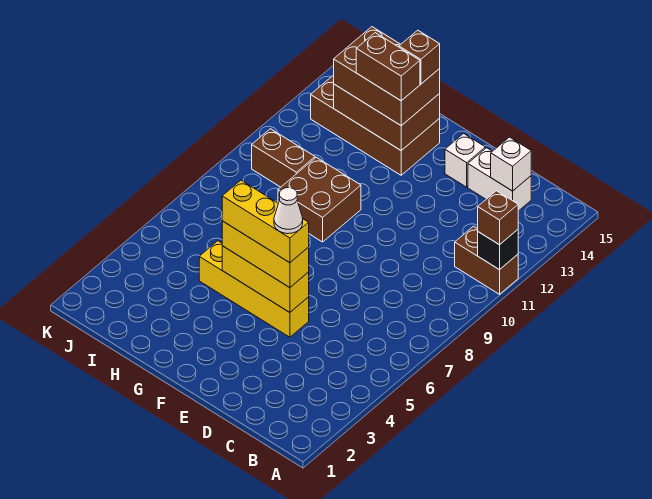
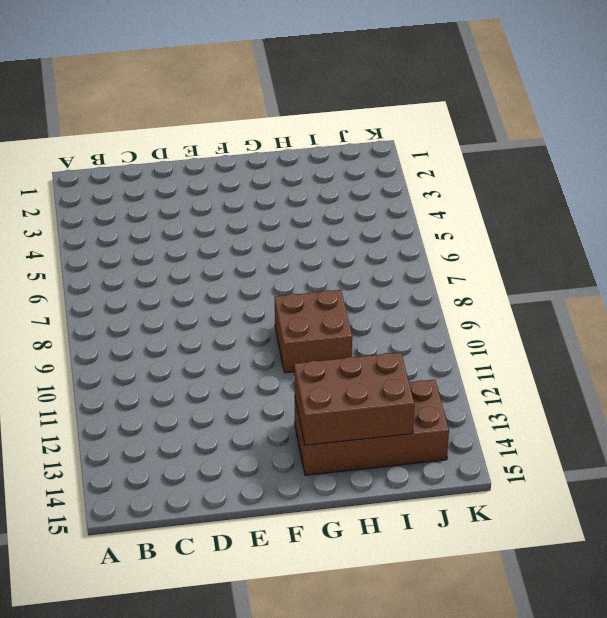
none -> brown brick A11:B11 level 1
none -> white brick C14:D14 level 1
none -> yellow brick E5:H5 level 1

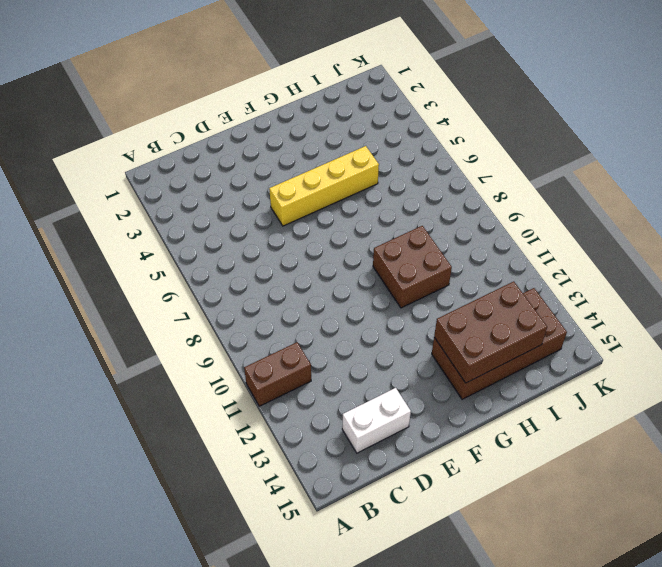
none -> white brick E14 level 1
none -> brown brick I10:J10 level 1
none -> black brick A11 level 2

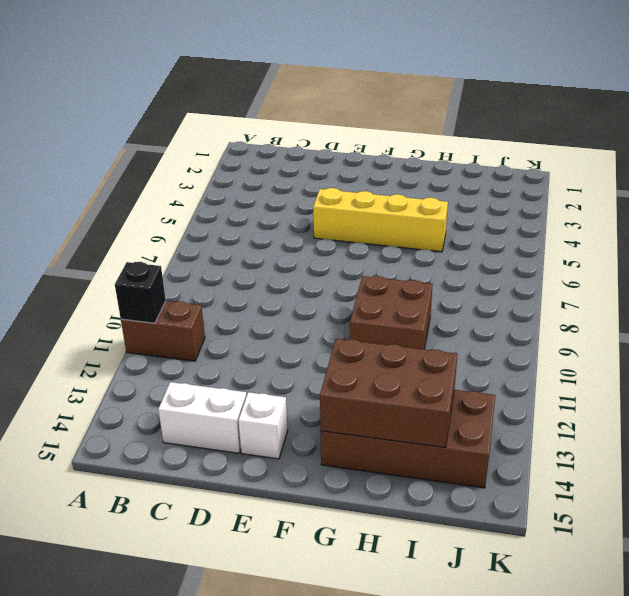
none -> brown brick I10:J10 level 1
none -> white brick C14 level 2
none -> yellow brick E5:G5 level 2

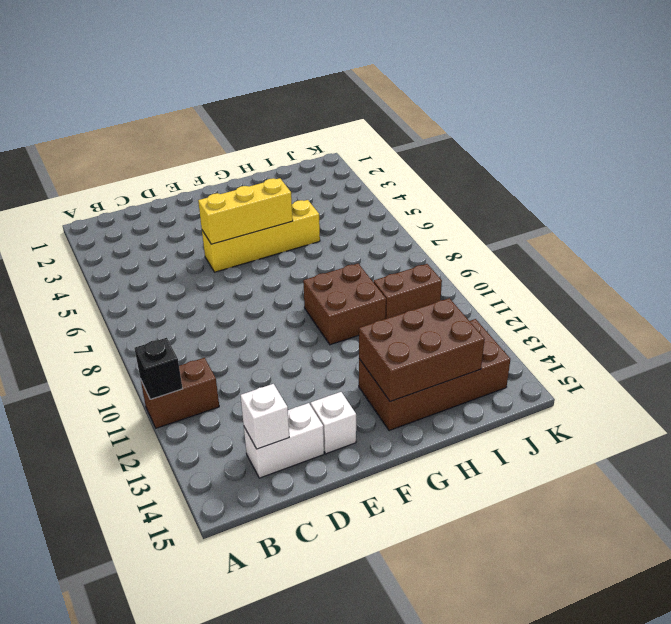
none -> brown brick A11 level 3
none -> yellow brick E5:G5 level 3
none -> brown brick G13:I14 level 3

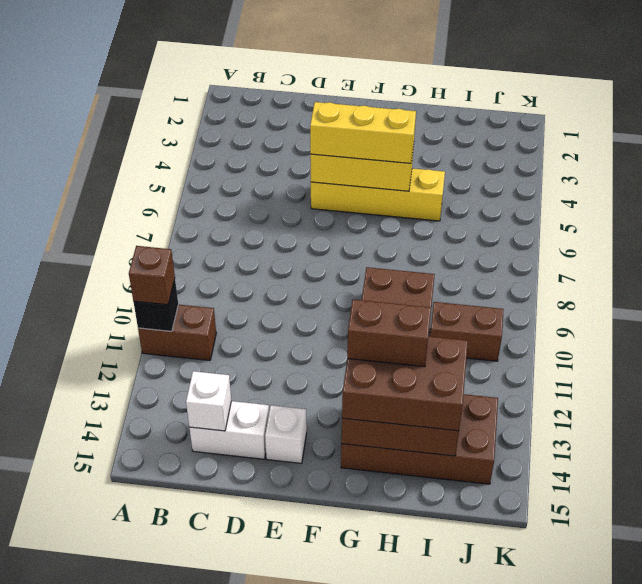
none -> yellow brick E5:G5 level 4
none -> brown brick G14 level 4
none -> white cone E5 level 5

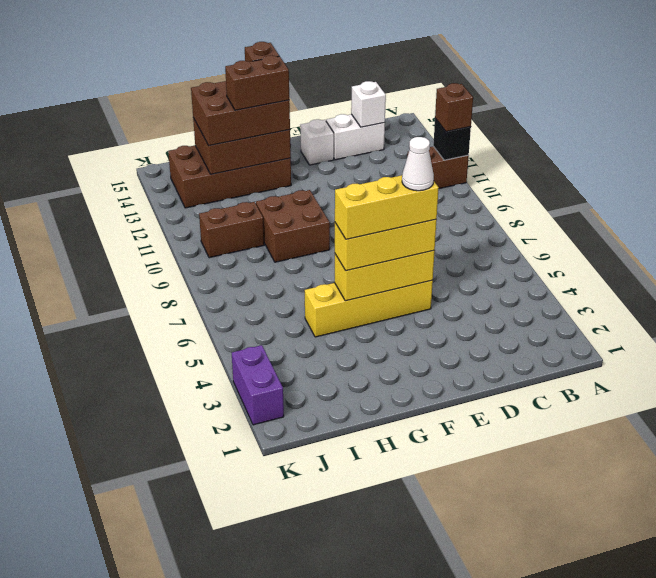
purple brick K2:K3 level 1 -> none

